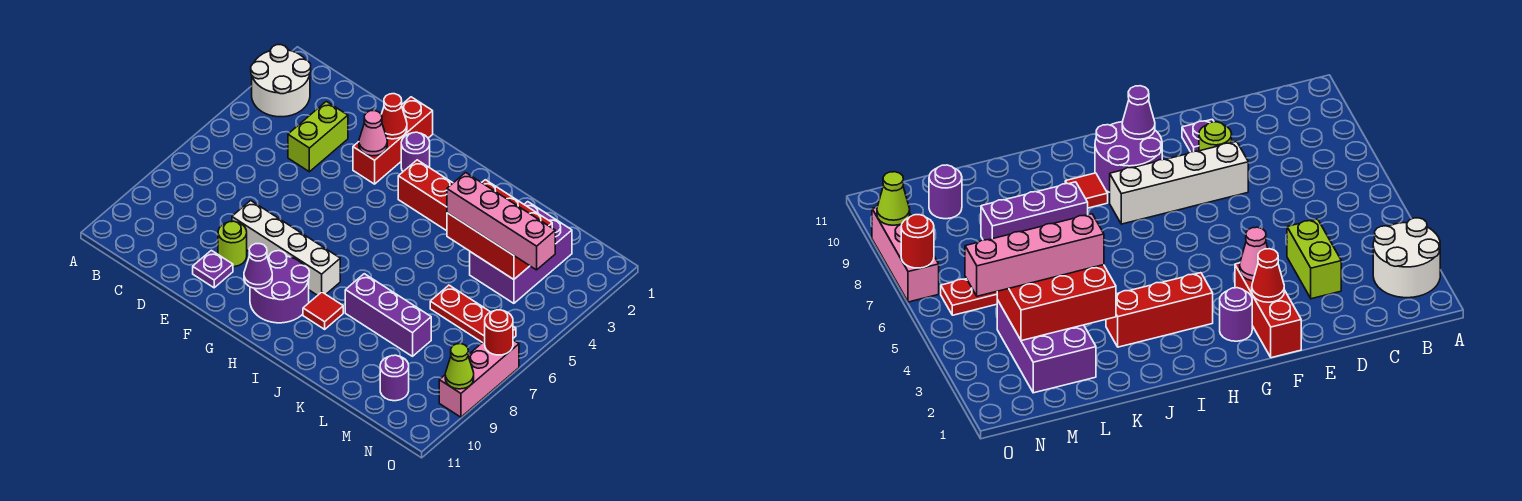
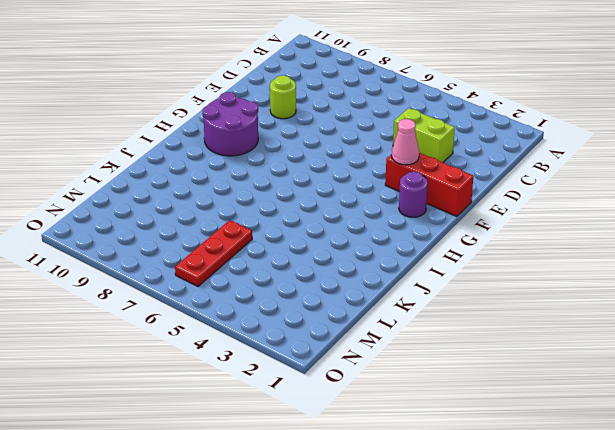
none -> white round brick A2:B3 level 1
none -> white brick E8:H8 level 1
none -> purple plate E10 level 1

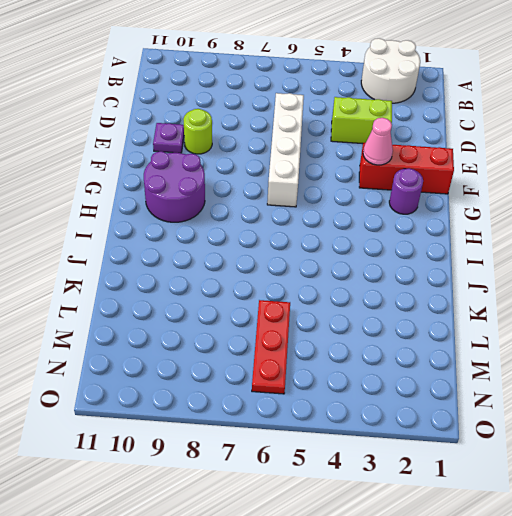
white brick D6:G6 level 1 -> white brick E8:H8 level 1
none -> red brick H3:J3 level 1
none -> red tile I9 level 1
none -> purple brick J8:L8 level 1

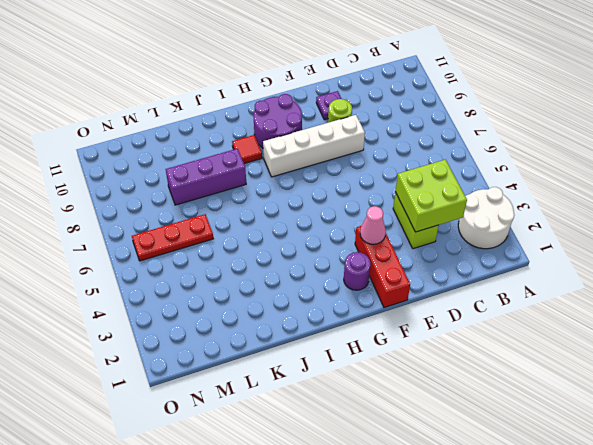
lime brick C3:D4 level 2 -> none
none -> red brick H3:J3 level 1
none -> purple brick L2:M4 level 1
none -> purple round brick M10 level 1

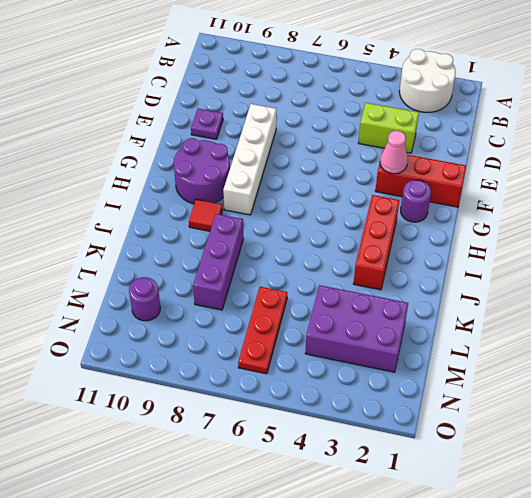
none -> lime round brick E9 level 1
none -> pink brick O7:O9 level 1
none -> red cone F2 level 2

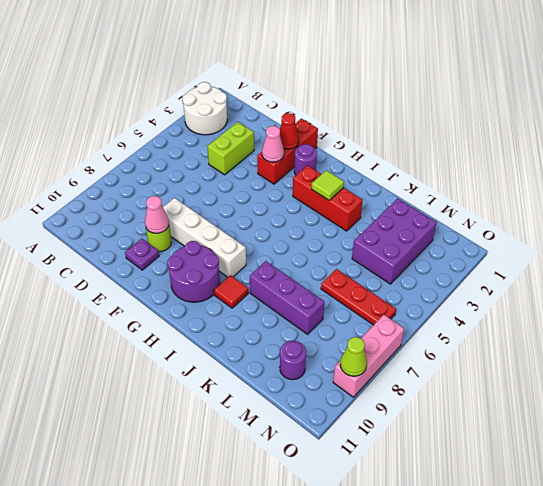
pink cone E9 level 2 -> none
lime tile I3 level 2 -> none
none -> purple cone G10 level 2
none -> red brick K3:M4 level 2
none -> red round brick O7 level 2

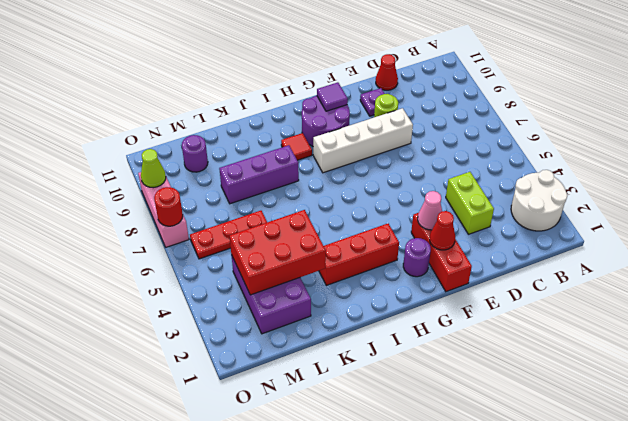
red cone D11 level 1 -> none
purple tile G10 level 2 -> purple cone G10 level 2
none -> pink brick K4:N4 level 3

